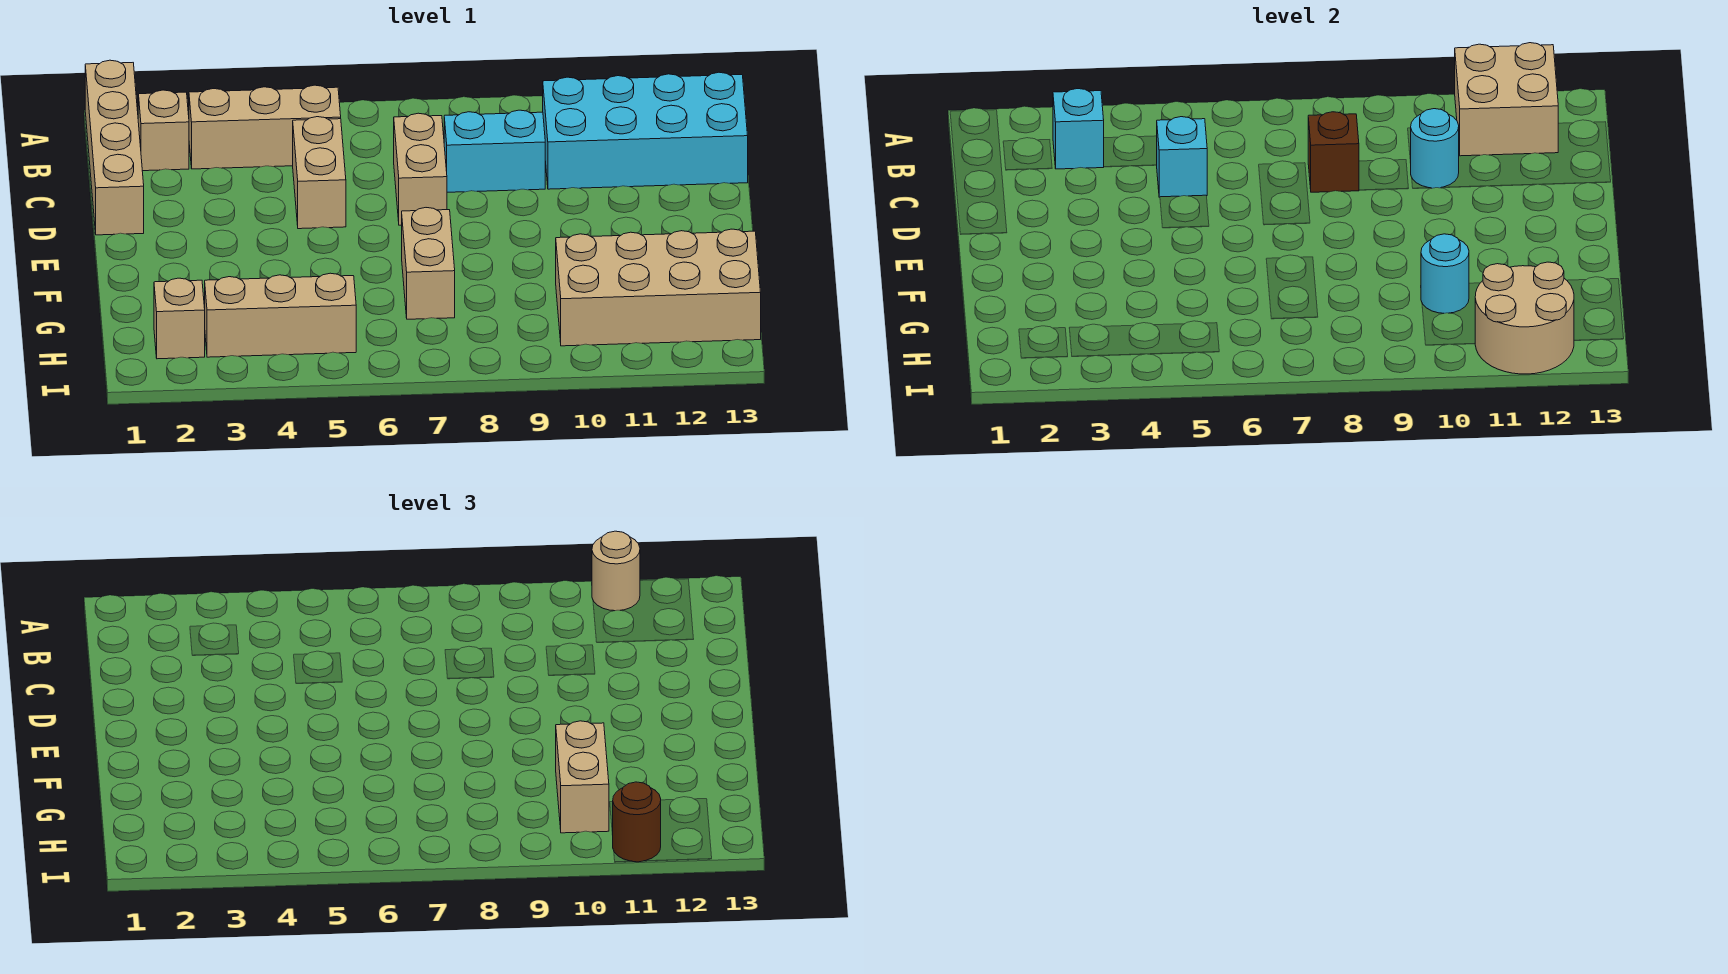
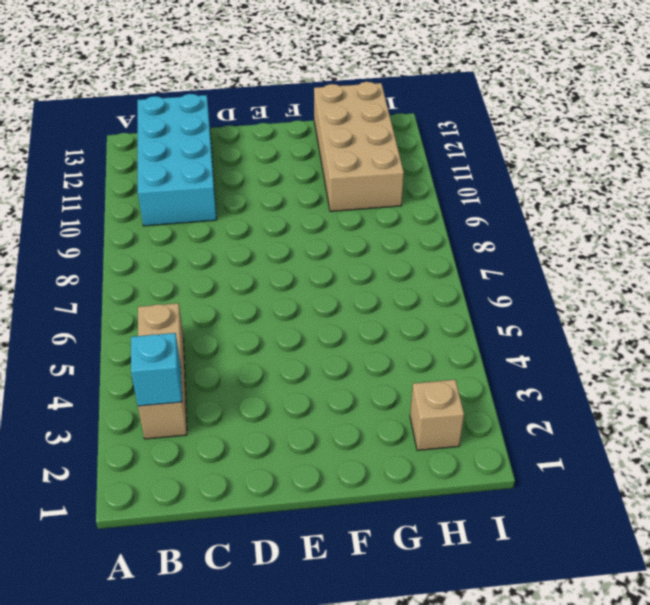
none -> tan brick A1:D1 level 1
none -> tan brick B2 level 1
none -> tan brick C5:D5 level 1

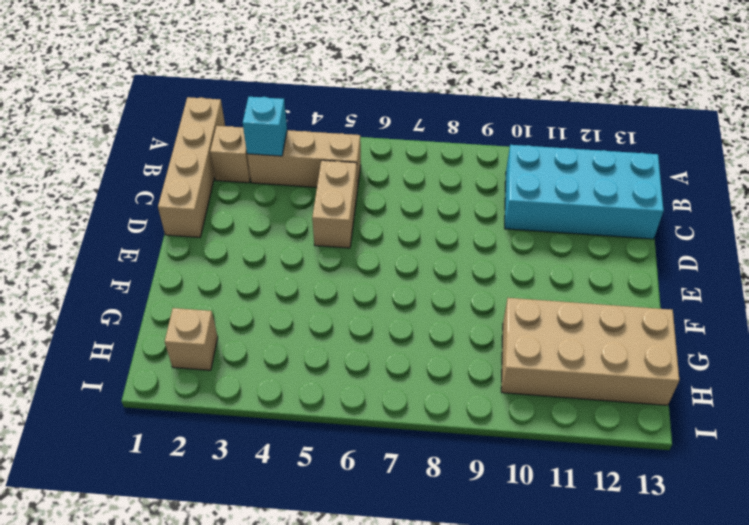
none -> tan brick C7:D7 level 1
none -> cyan brick C8:C9 level 1
none -> tan brick F7:G7 level 1

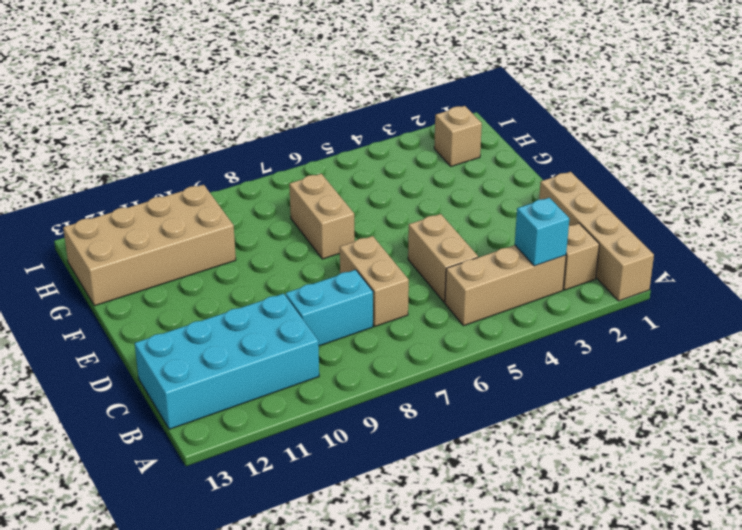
none -> tan brick H3:H5 level 1
none -> tan brick A11:B12 level 2
none -> cyan brick C5 level 2

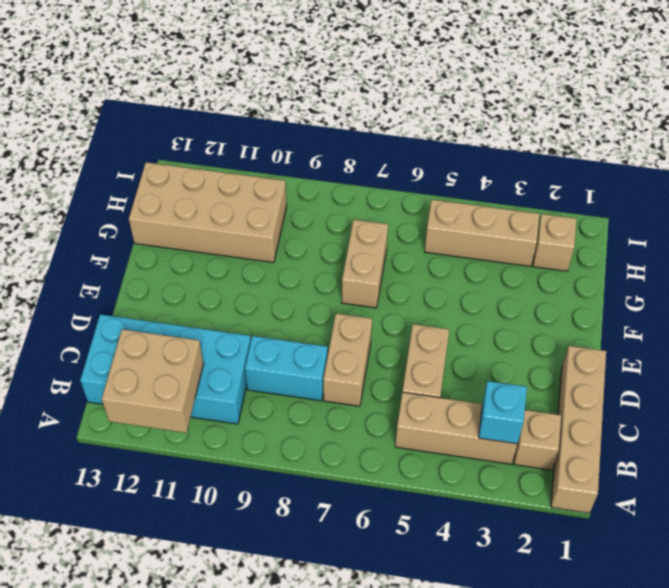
none -> cyan brick C5 level 2
none -> brown brick C8 level 2
none -> cyan round brick C10 level 2

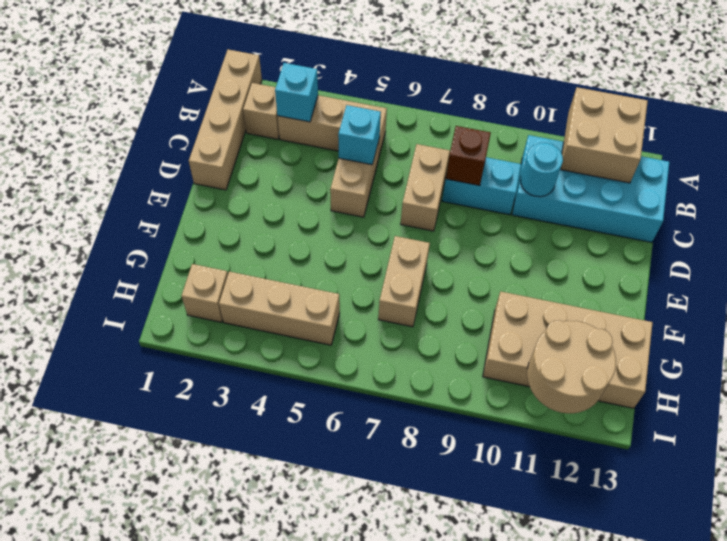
none -> cyan round brick G10 level 2
none -> tan round brick A11 level 3
none -> tan brick G10:H10 level 3

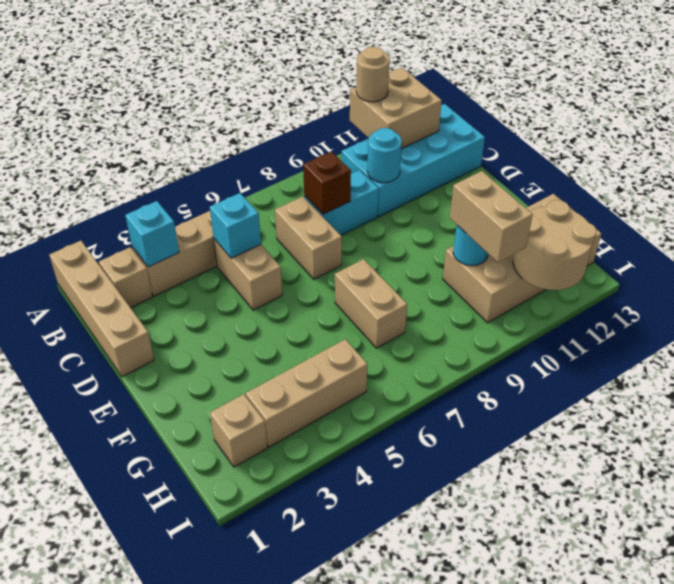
none -> brown round brick I11 level 3

